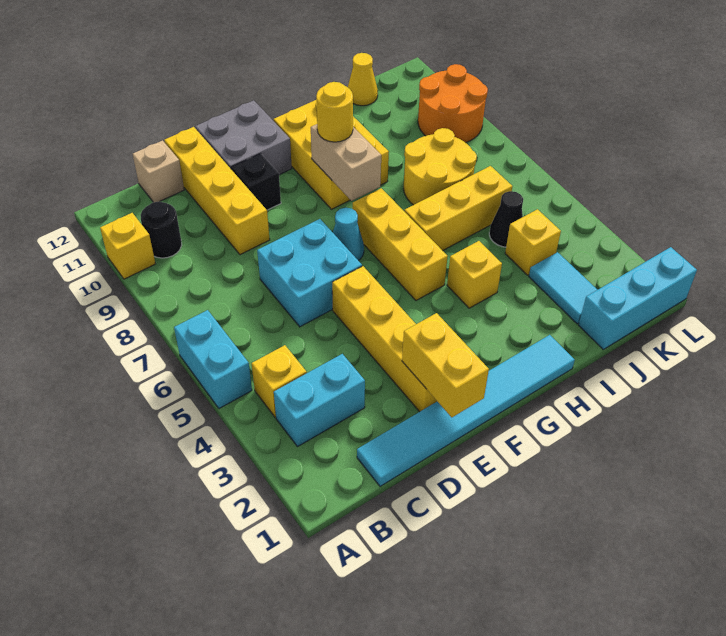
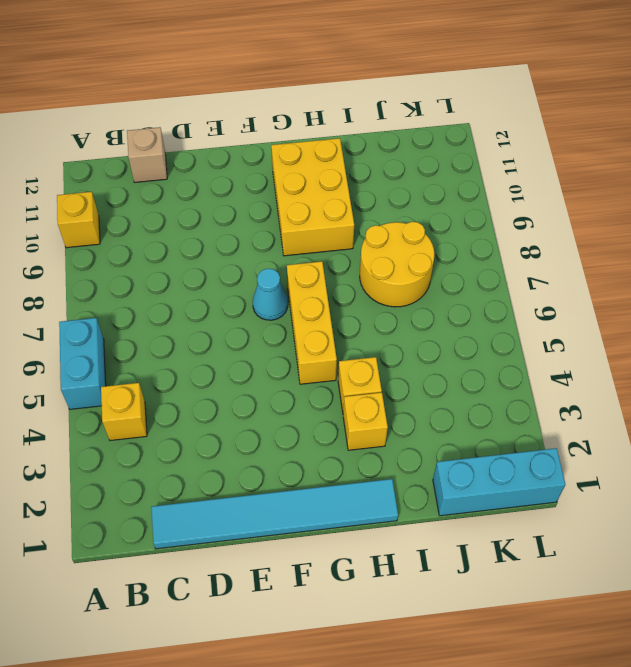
yellow brick H3 level 1 -> yellow brick J4 level 1
none -> cyan brick B3:C3 level 1
none -> black round brick B10 level 1
none -> cyan brick D6:E7 level 1

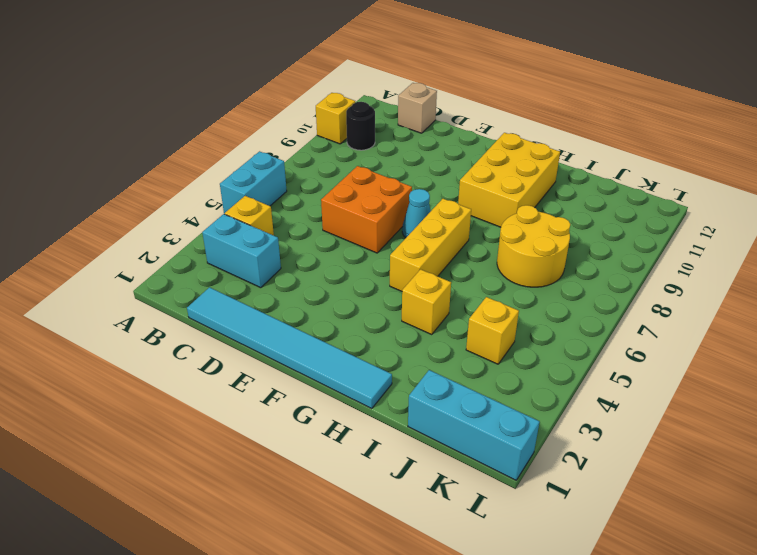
orange brick D6:E7 level 1 -> cyan brick D6:E7 level 1
none -> yellow brick D9:D12 level 1
none -> yellow brick E2:E5 level 1
none -> black brick E10 level 1

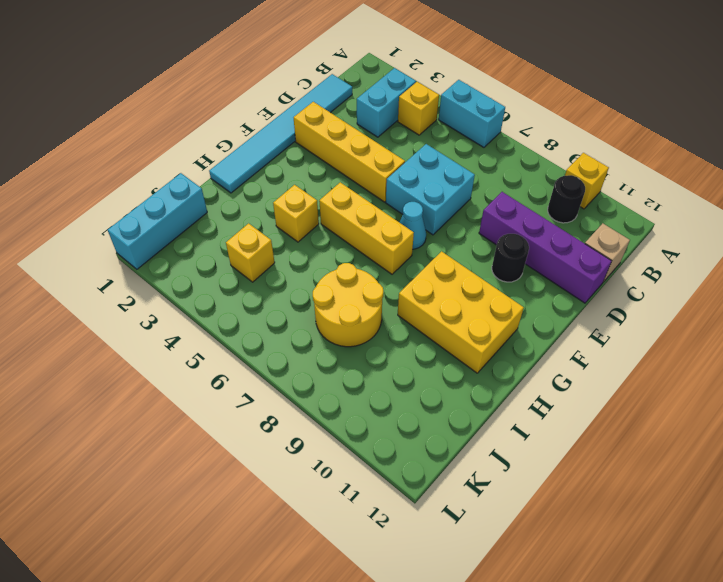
purple brick D9:D12 level 1 -> yellow brick D9:D12 level 1
black round brick E10 level 1 -> black brick E10 level 1
none -> grey brick E11:F12 level 1
none -> yellow brick H6:J6 level 1
none -> cyan tile J2:J3 level 1

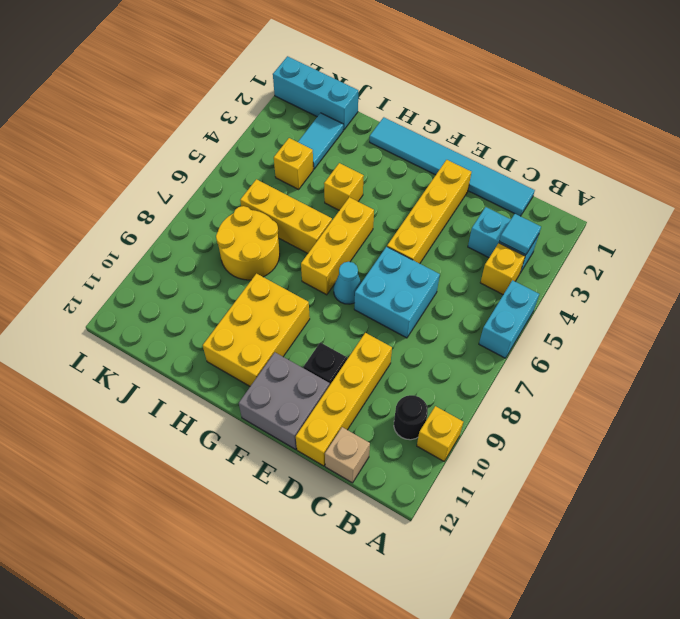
cyan tile B3 level 2 -> none
none -> black cone J5 level 1
none -> yellow cone J12 level 1
none -> orange round brick K9:L10 level 1

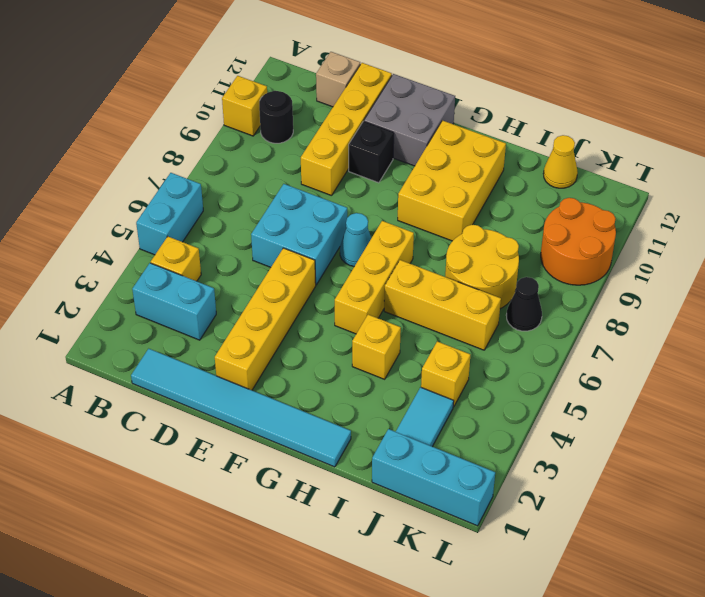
black cone K7 level 1 -> black cone J5 level 1
none -> yellow brick E1:E2 level 2
none -> tan brick G8:G9 level 2
none -> yellow round brick G9 level 3

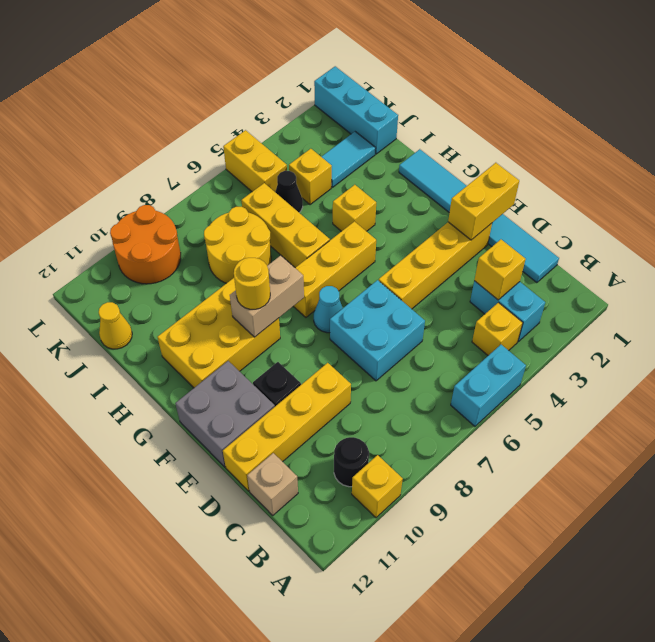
yellow brick C3 level 2 -> none
yellow brick K5:L5 level 1 -> none

